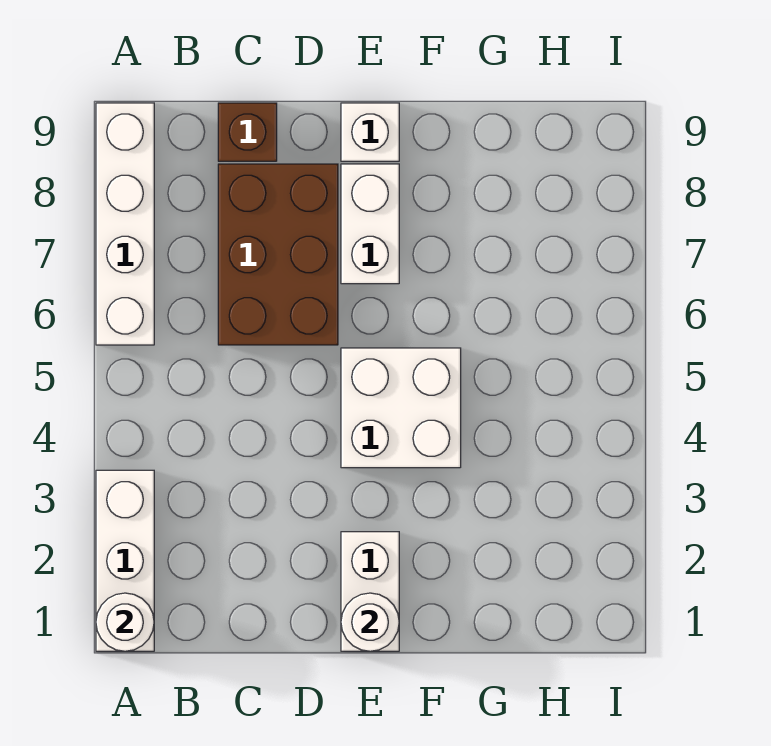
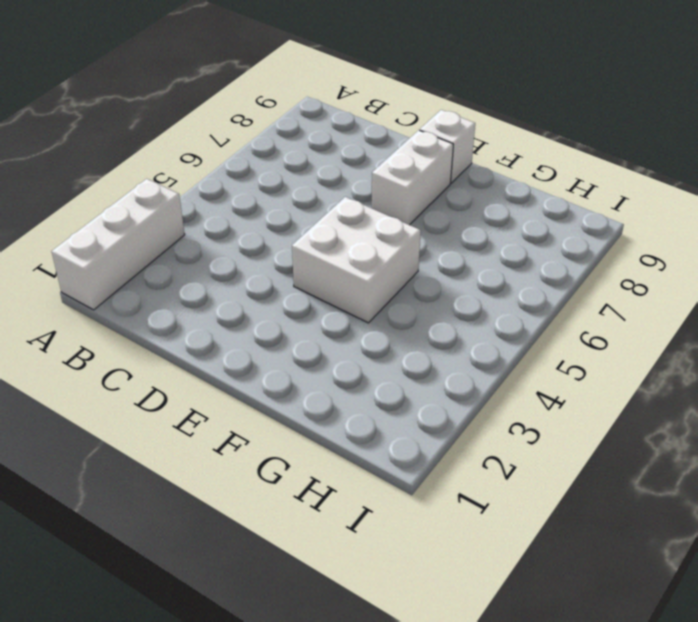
none -> white brick A6:A9 level 1
none -> brown brick C6:D8 level 1

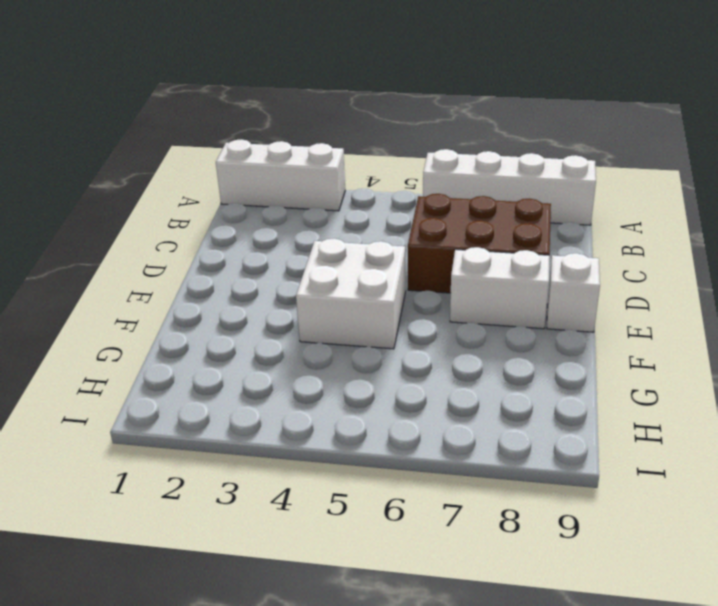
none -> brown brick C9 level 1
none -> white brick E1:E2 level 1

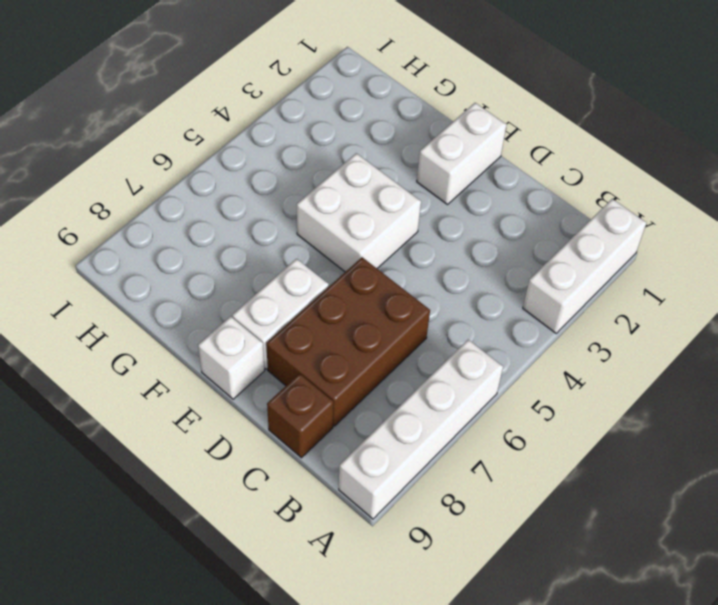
none -> white round brick A1 level 2
none -> white round brick E1 level 2

